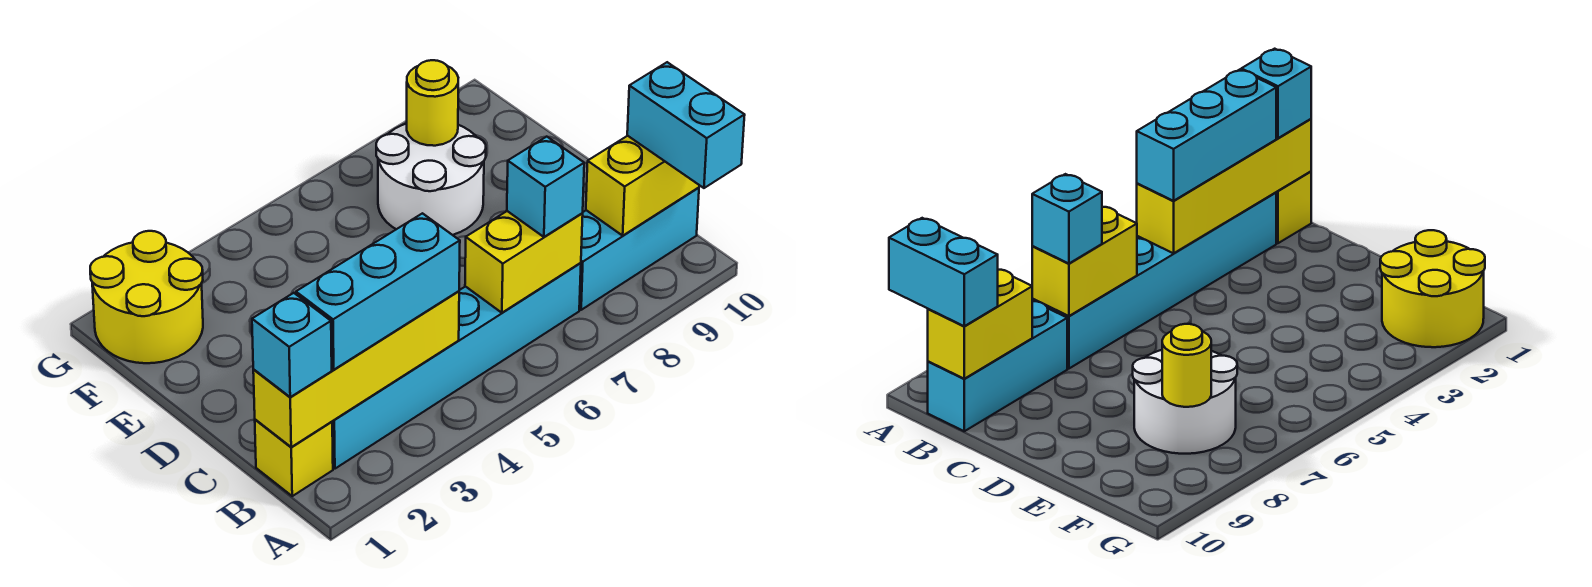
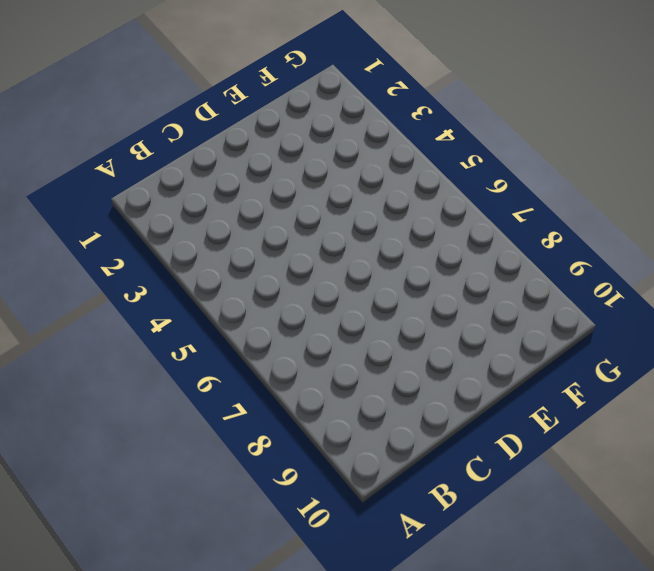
none -> yellow brick B1 level 1
none -> cyan brick B2:B7 level 1
none -> cyan brick B8:B10 level 1

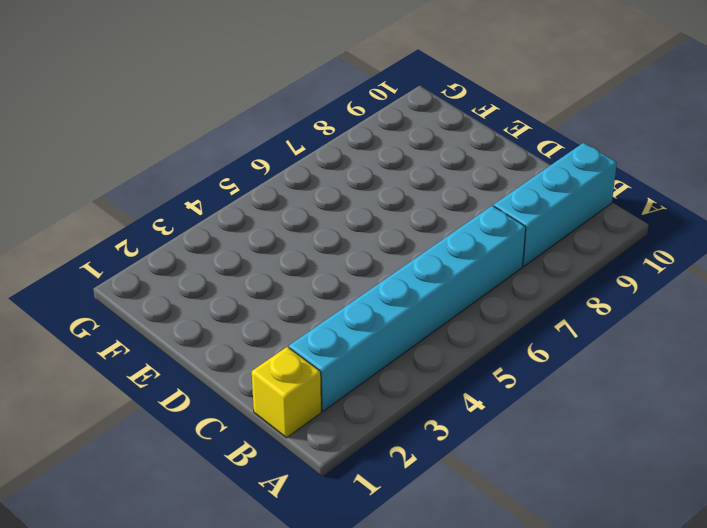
none -> white round brick E7:F8 level 1
none -> yellow round brick F1:G2 level 1
none -> yellow brick B1:B4 level 2

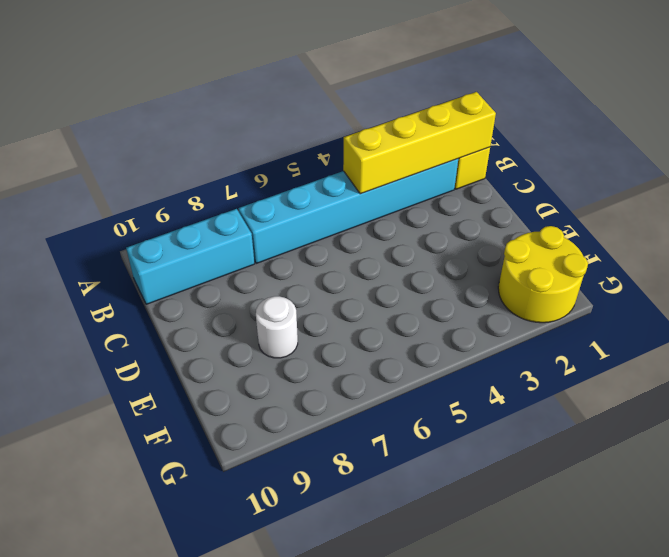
white round brick E8 level 1 -> white round brick E7:F8 level 1
none -> yellow brick B6:B7 level 2
none -> yellow brick B9:B10 level 2
none -> yellow round brick F8 level 2

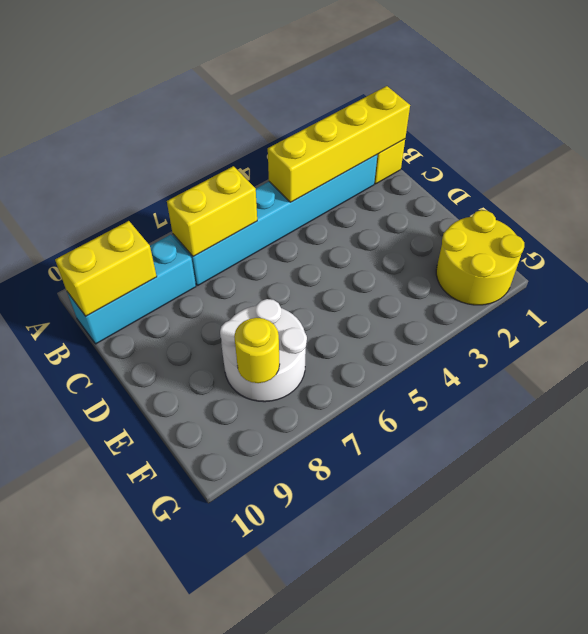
none -> cyan brick A10:B10 level 3
none -> cyan brick B1 level 3
none -> cyan brick B2:B4 level 3

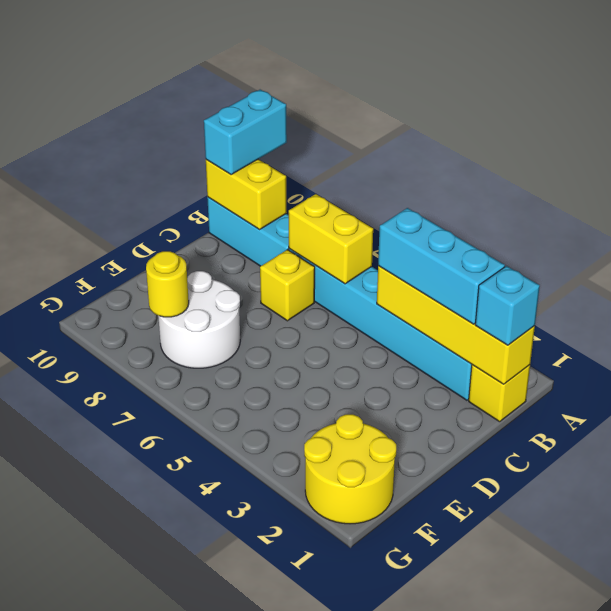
yellow brick C7 level 1 -> none
none -> cyan brick B7 level 3

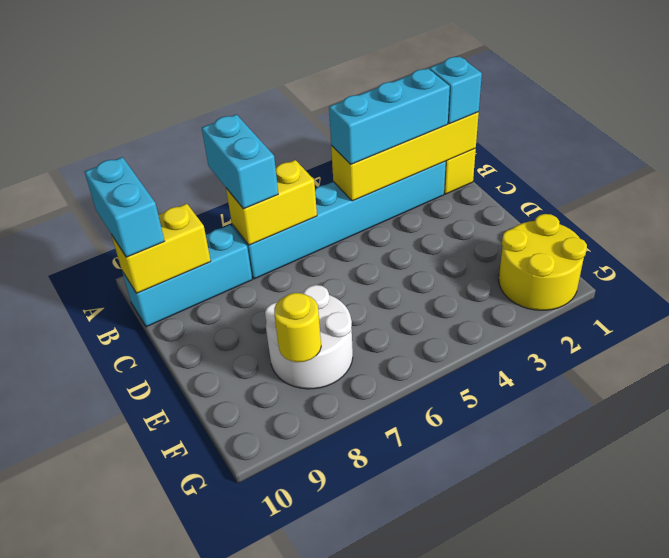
cyan brick A7:B7 level 3 -> cyan brick B7 level 3

